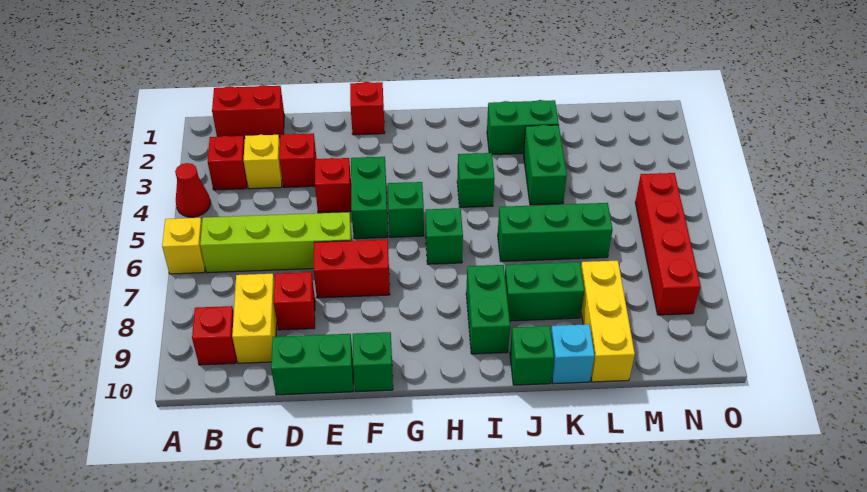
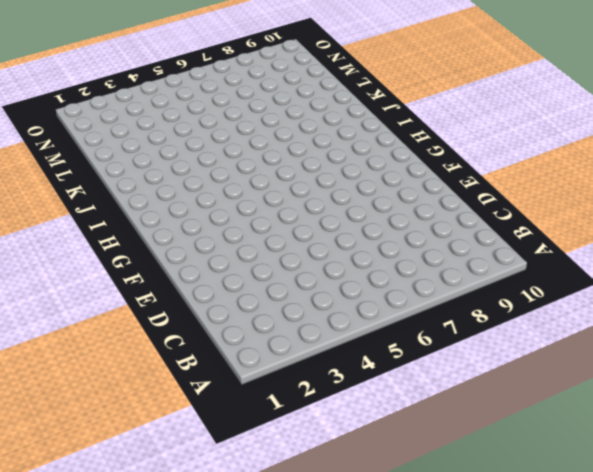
none -> red cone A4 level 1
none -> yellow brick A6 level 1
none -> red brick B1:C1 level 1

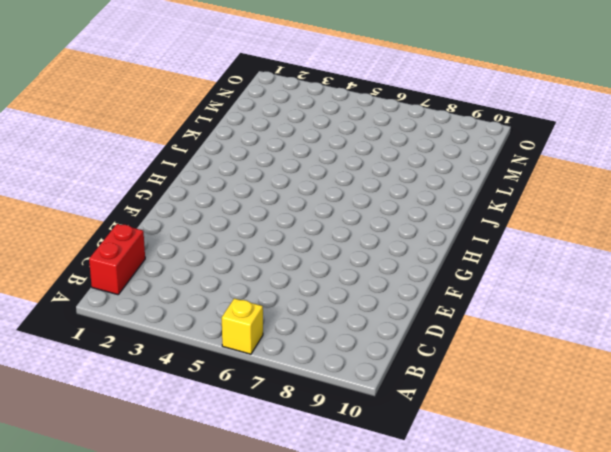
none -> red cone A4 level 1
none -> red brick B3 level 1
none -> lime brick B6:E6 level 1

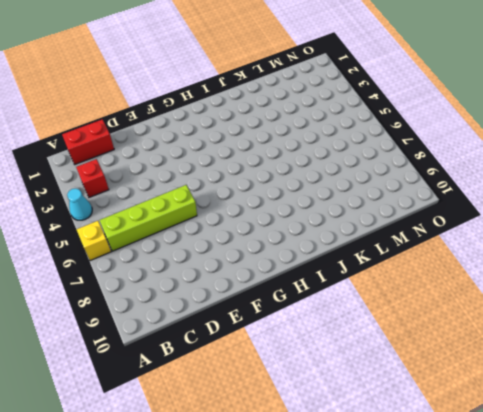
cyan cone A4 level 1 -> red cone A4 level 1
none -> red brick B9 level 1
none -> yellow brick C3 level 1
none -> yellow brick C8:C9 level 1

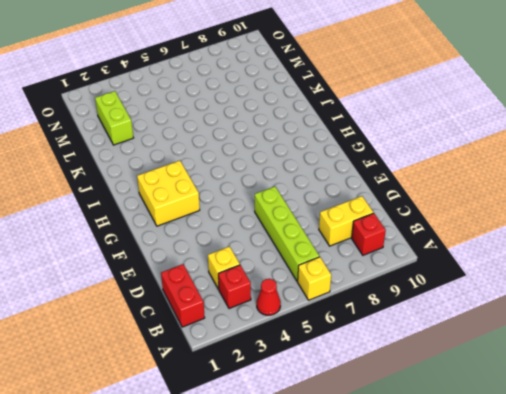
yellow brick G2:H3 level 1 -> none
lime brick L2:M2 level 1 -> none
none -> red brick D3 level 1
none -> red brick D8 level 1
none -> green brick D10:E10 level 1

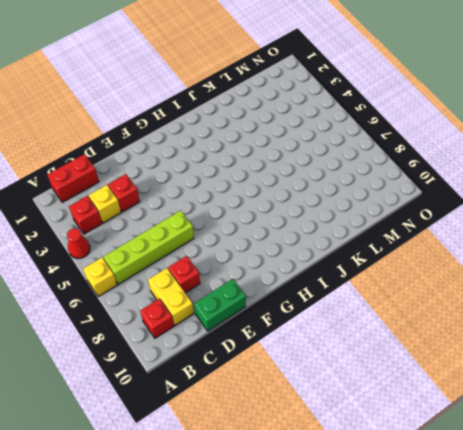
none -> red brick E4 level 1
none -> red brick E7:F7 level 1
none -> red brick F1 level 1

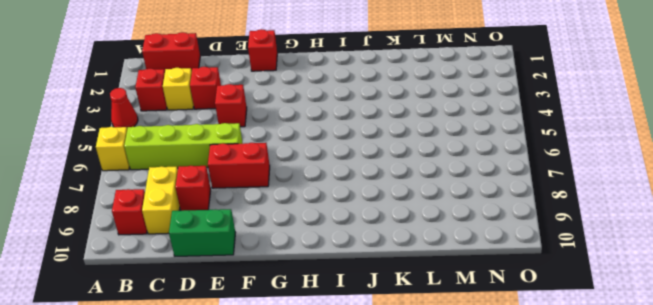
none -> green brick F4:F5 level 1
none -> green brick F10 level 1
none -> green brick G5 level 1

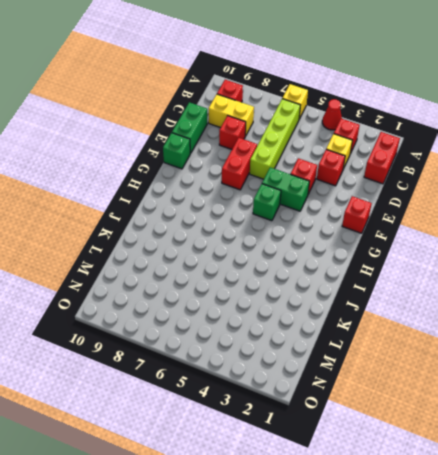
none -> green brick H6 level 1
none -> green brick I4 level 1
none -> green brick I8:I9 level 1

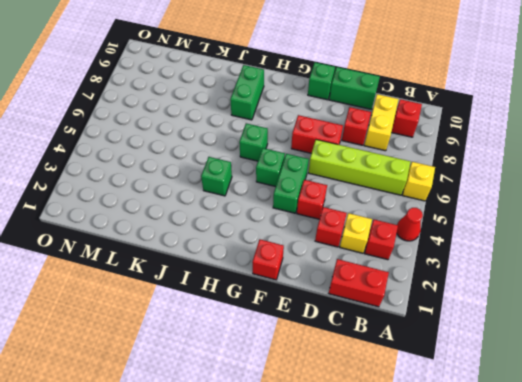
none -> green brick J2:K2 level 1
none -> green brick J6:L6 level 1
none -> green brick J8:K8 level 1

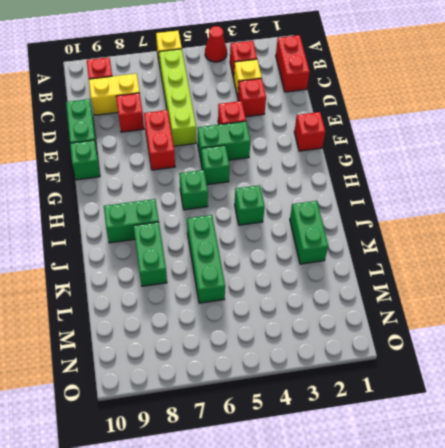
none -> green brick J10 level 1
none -> green brick K3:K4 level 1
none -> cyan brick K10 level 1

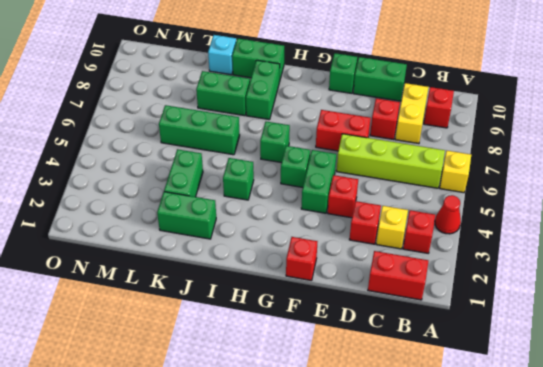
green brick I10:J10 level 1 -> green brick J10 level 1
none -> yellow brick L8:L10 level 1
none -> red brick N5:N8 level 1

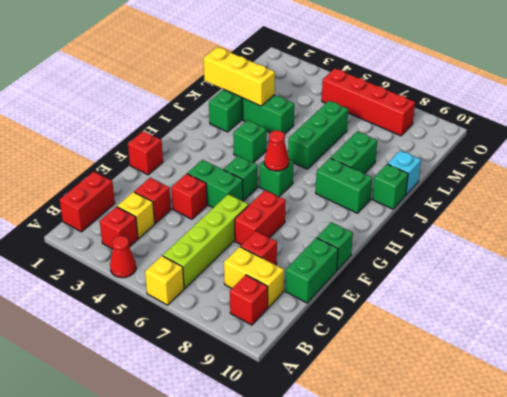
red cone H6 level 2 -> none
yellow brick K1:K3 level 2 -> yellow brick L8:L10 level 1

